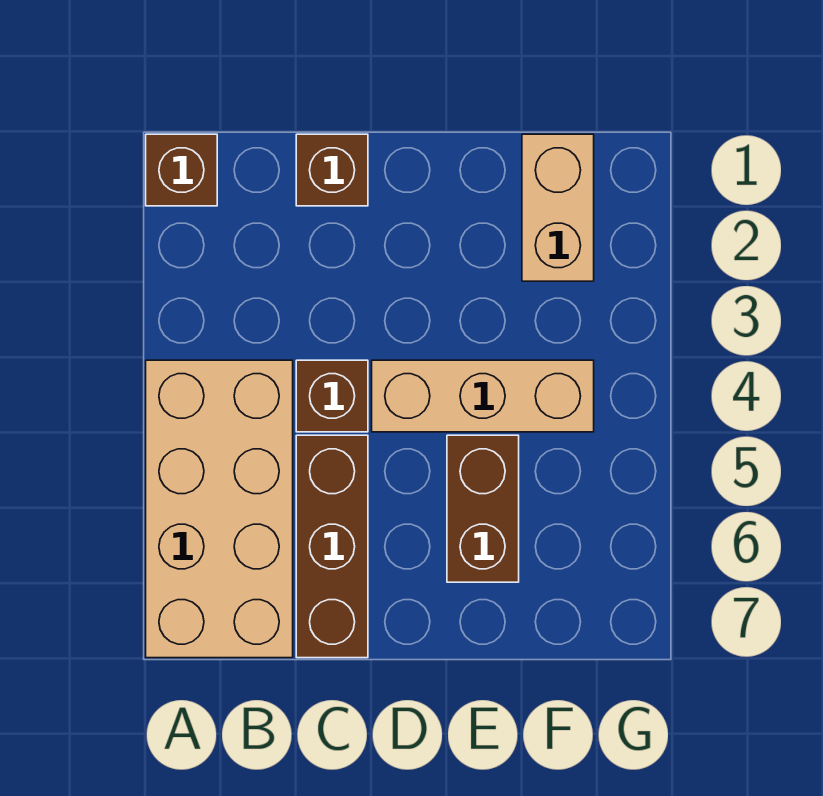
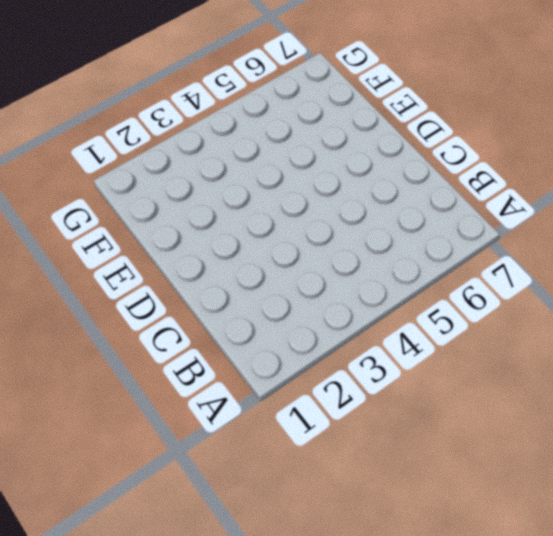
none -> brown brick A1 level 1
none -> tan brick A4:B7 level 1

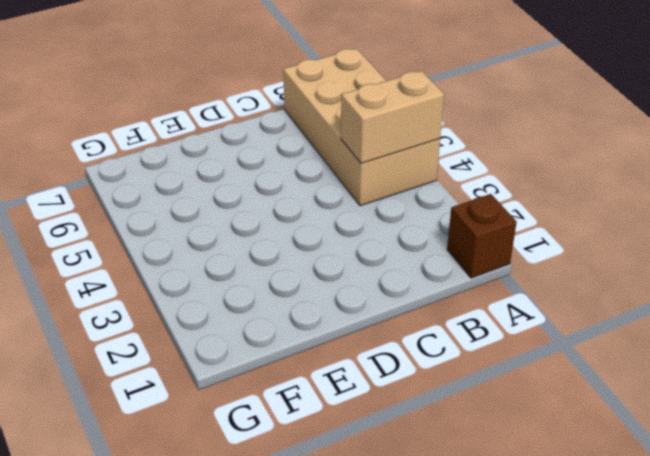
tan brick A4:B4 level 2 -> tan brick F1:F2 level 1
none -> brown brick C1 level 1
none -> brown brick C4 level 1

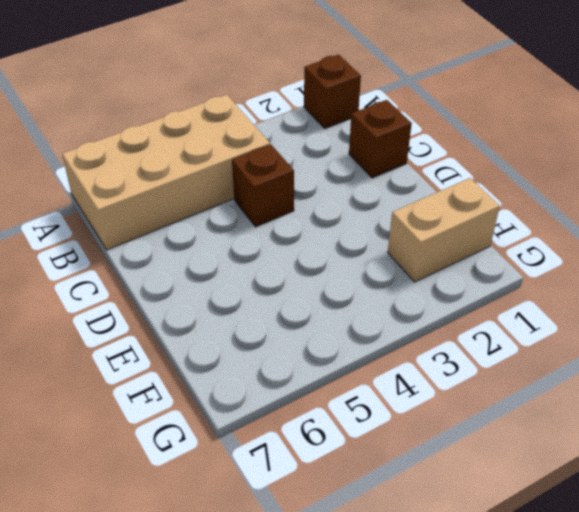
none -> brown brick C5:C7 level 1
none -> tan brick D4:F4 level 1

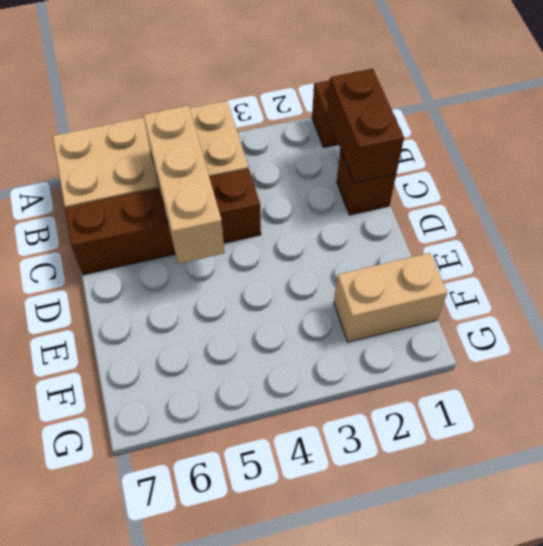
brown brick B1:C1 level 2 -> brown brick E5:E6 level 1
tan brick B5:D5 level 2 -> tan brick D4:F4 level 1

